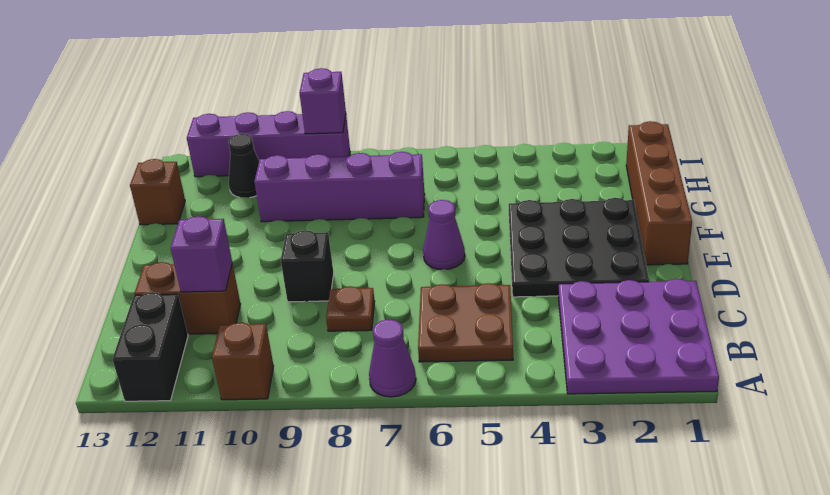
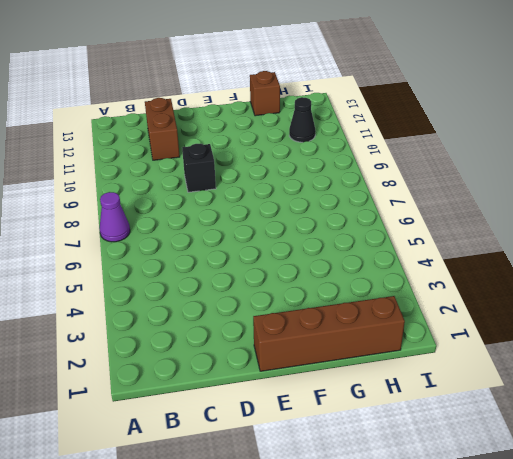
none -> purple plate A1:C3 level 1
none -> brown brick A10 level 1
none -> black brick A12:B12 level 1

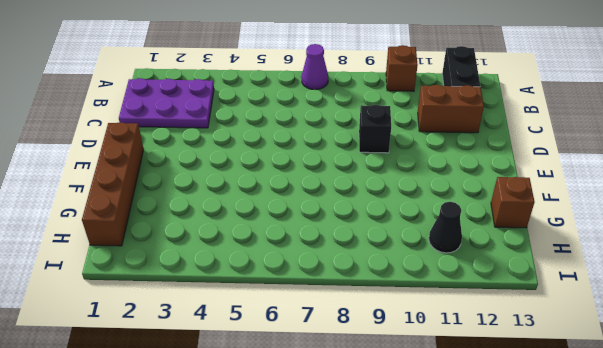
purple plate B1:C3 level 1 -> purple plate A1:C3 level 1
none -> brown plate B5:C6 level 1
none -> brown plate C8 level 1
none -> black plate D2:F4 level 1

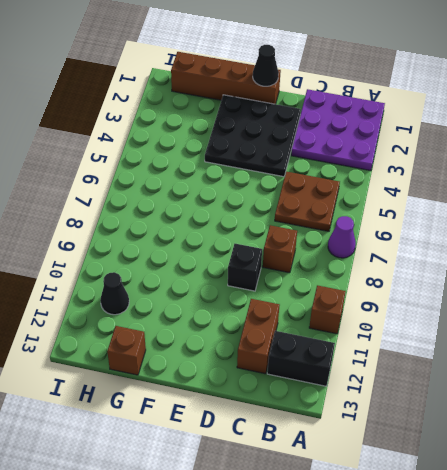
brown brick C8 level 1 -> brown plate C8 level 1
black cone E1 level 2 -> none
none -> purple cone E6 level 1
none -> purple brick G7:G10 level 1
none -> purple brick I9:I12 level 1

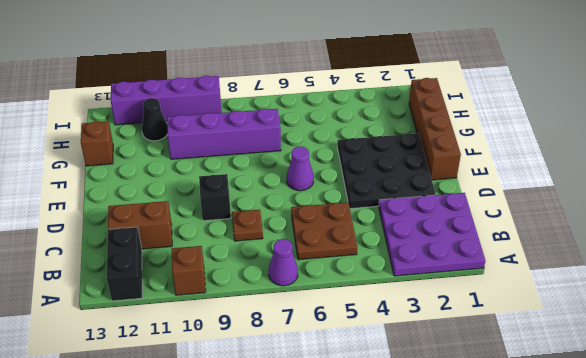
none -> purple brick C11 level 2
none -> purple brick I9 level 2

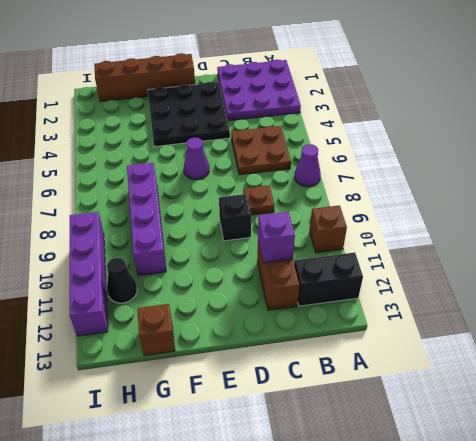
none -> purple brick I9 level 2

